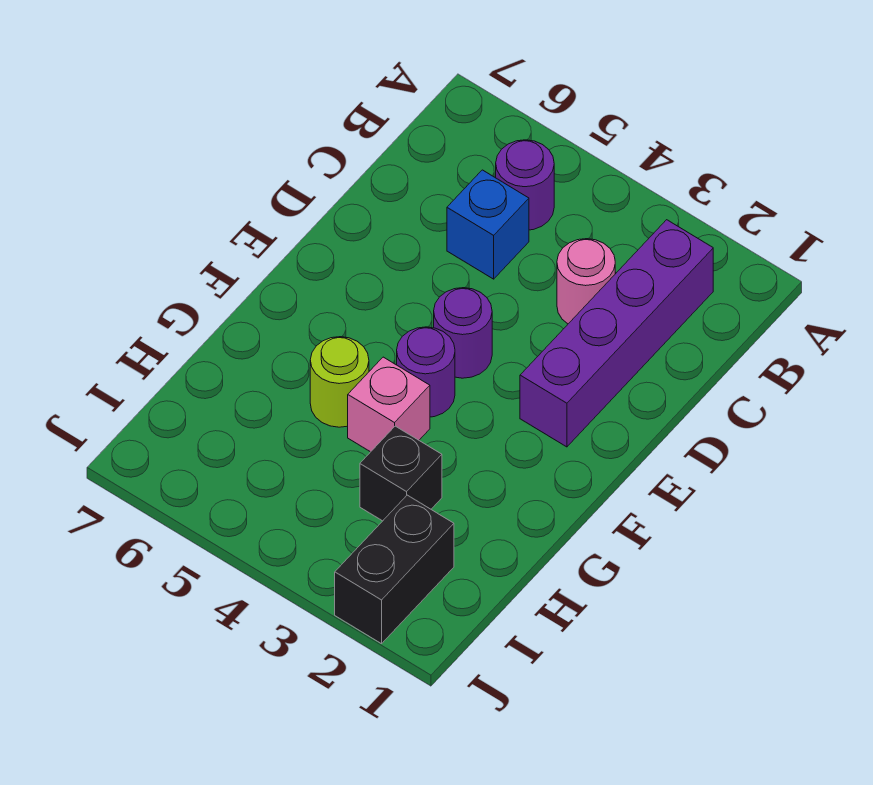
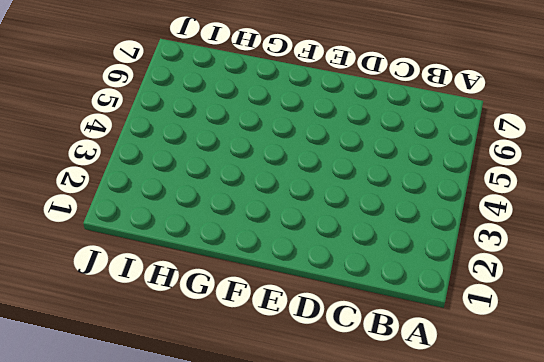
none -> purple brick B2:E2 level 1
none -> purple round brick B5 level 1

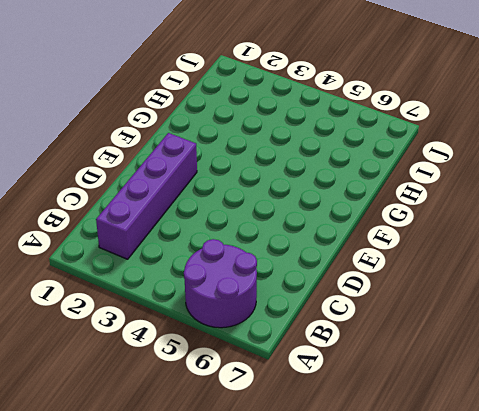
purple round brick A5:B6 level 1 -> purple round brick B5 level 1
none -> pink round brick C3 level 1
none -> blue brick C5 level 1

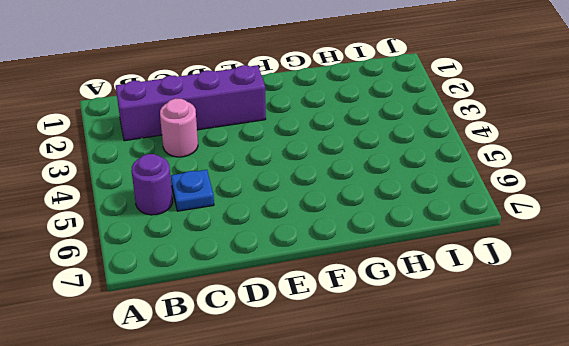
blue plate C5 level 1 -> blue brick C5 level 1
none -> purple round brick E4 level 1
none -> purple round brick F4 level 1

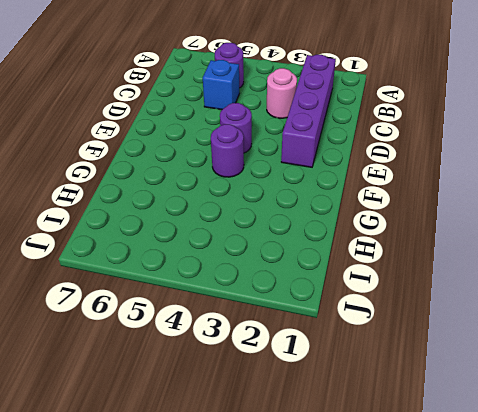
none -> pink brick G4 level 1
none -> lime round brick G5 level 1

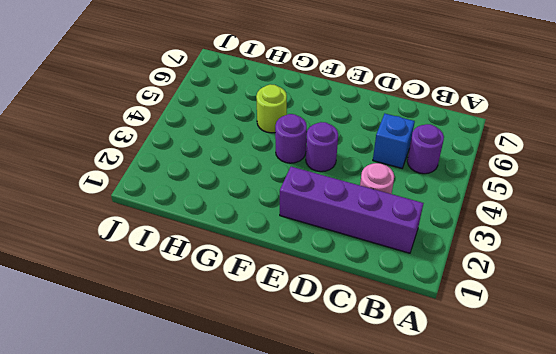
none -> pink brick G4 level 1
none -> black brick H3 level 1

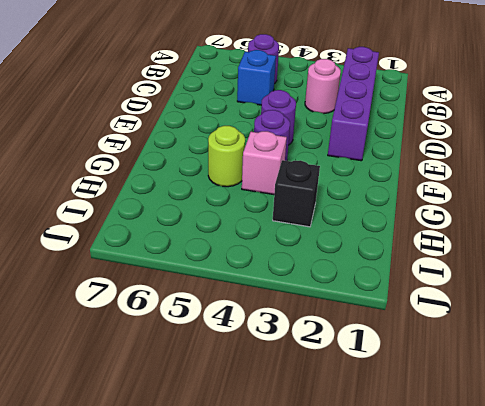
none -> black brick I2:J2 level 1

